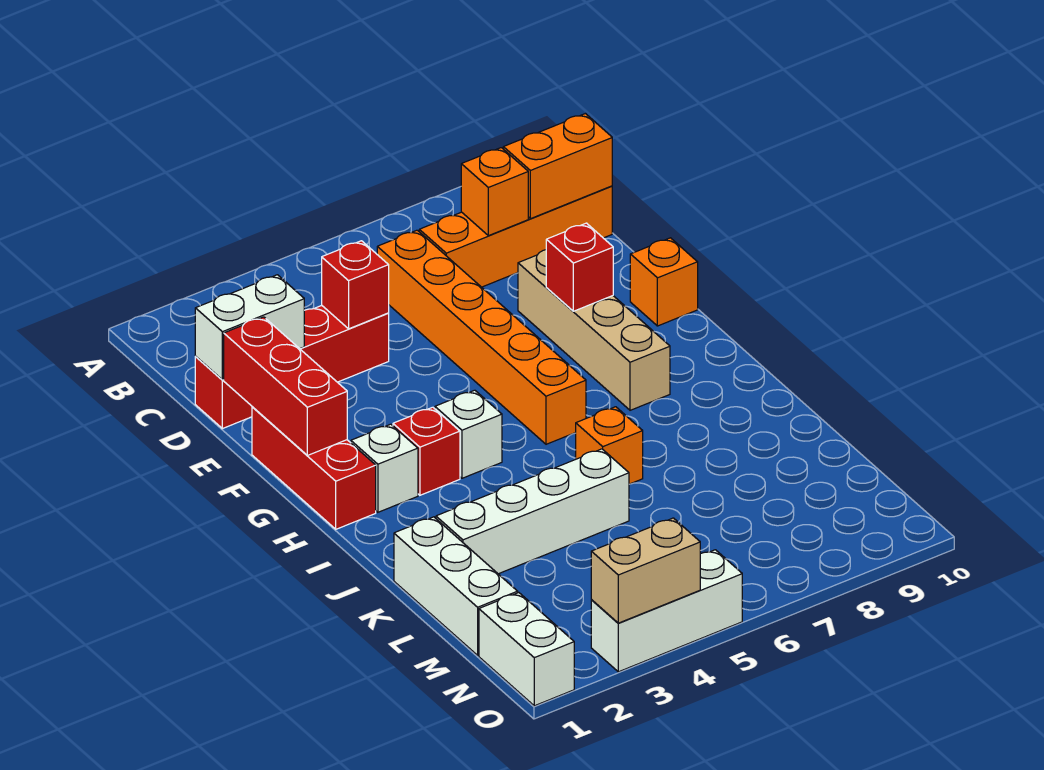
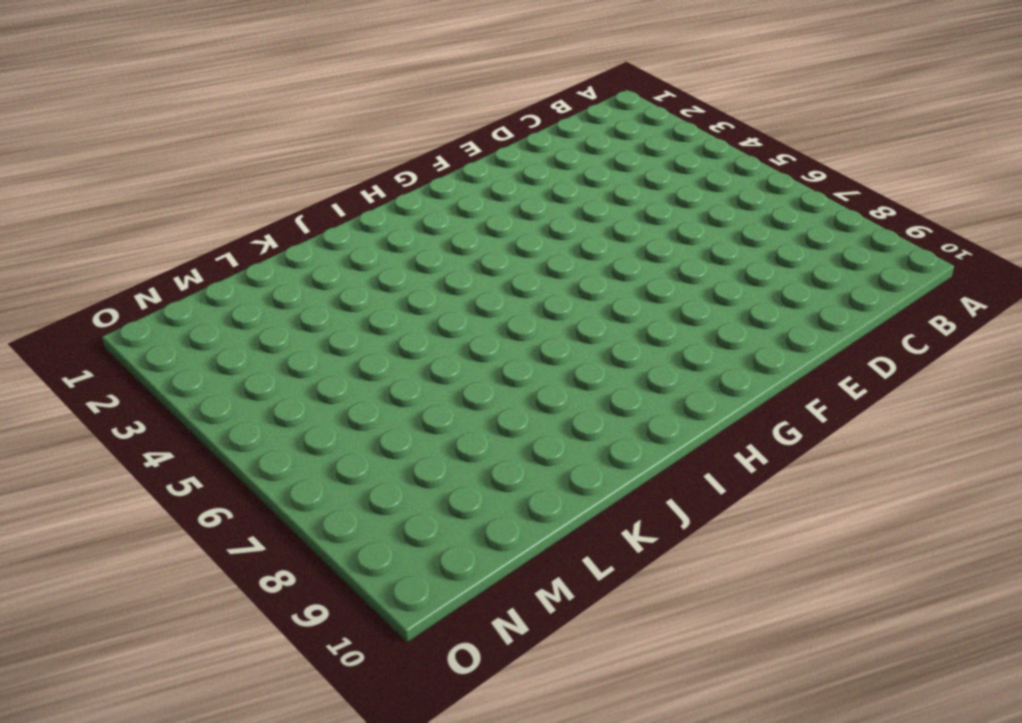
none -> orange brick C6:H6 level 1
none -> orange brick C7:C10 level 1
none -> red brick D1:D4 level 1

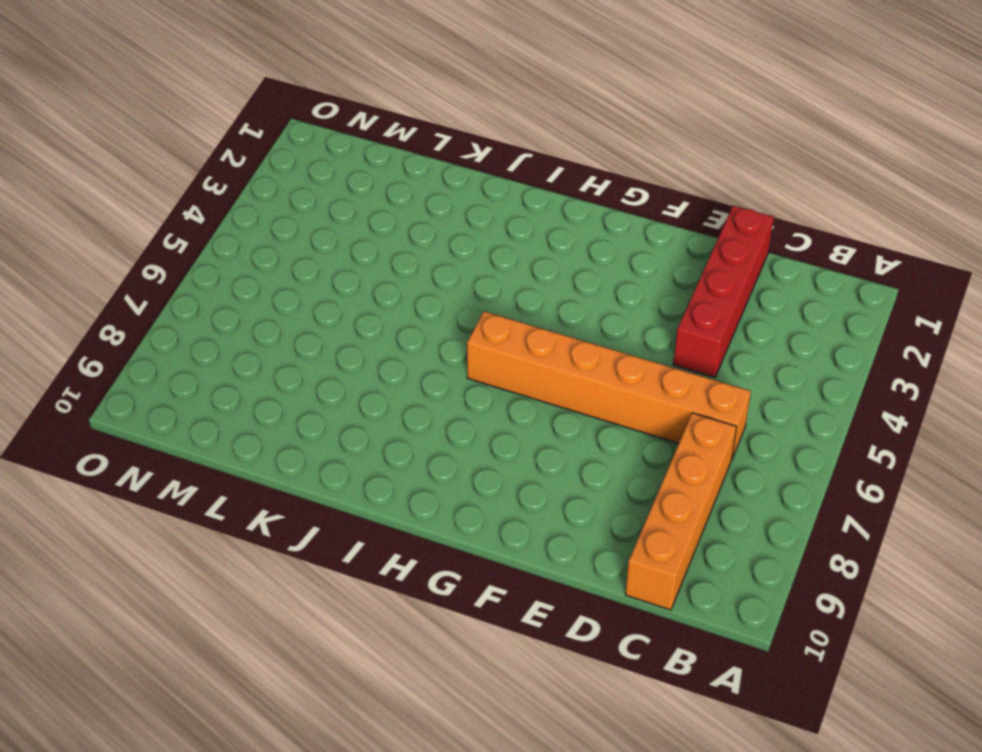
none -> tan brick E8:H8 level 1
none -> red brick F1:H1 level 1
none -> orange brick F10 level 1

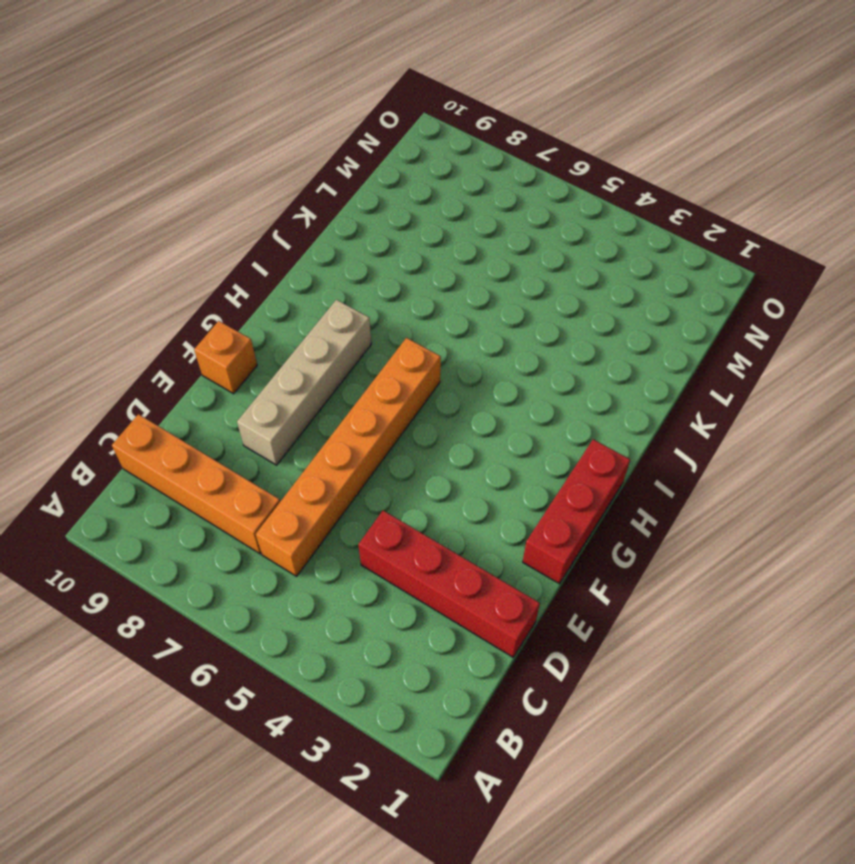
none -> white brick H2 level 1
none -> red brick H3 level 1
none -> white brick H4 level 1

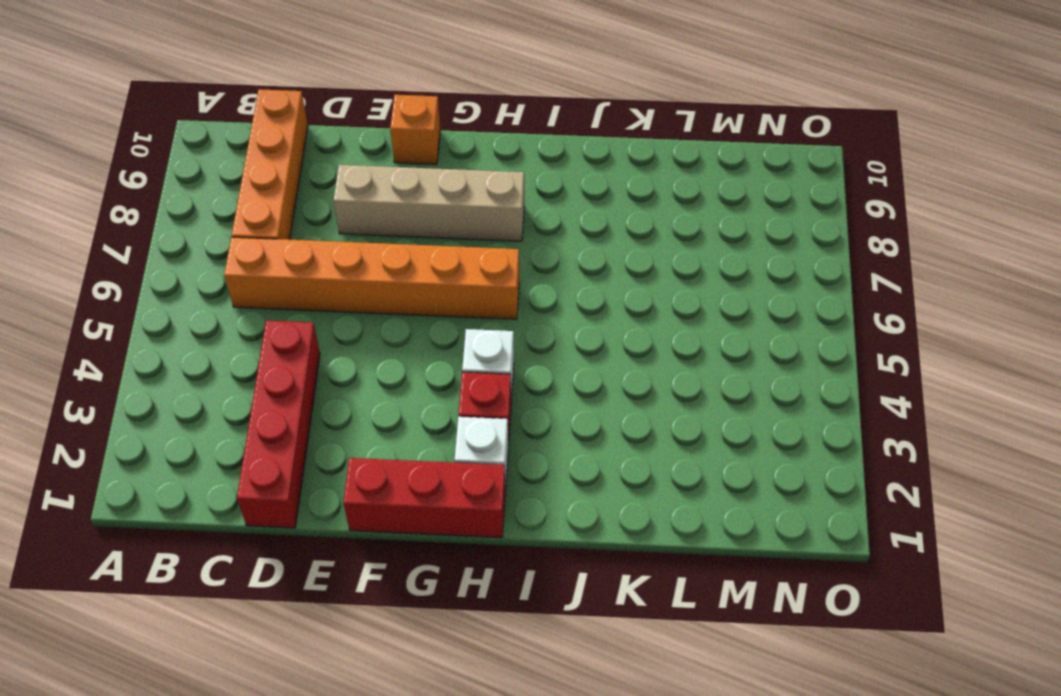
none -> orange brick J6 level 1
none -> white brick K1:M1 level 1
none -> white brick K2:K5 level 1

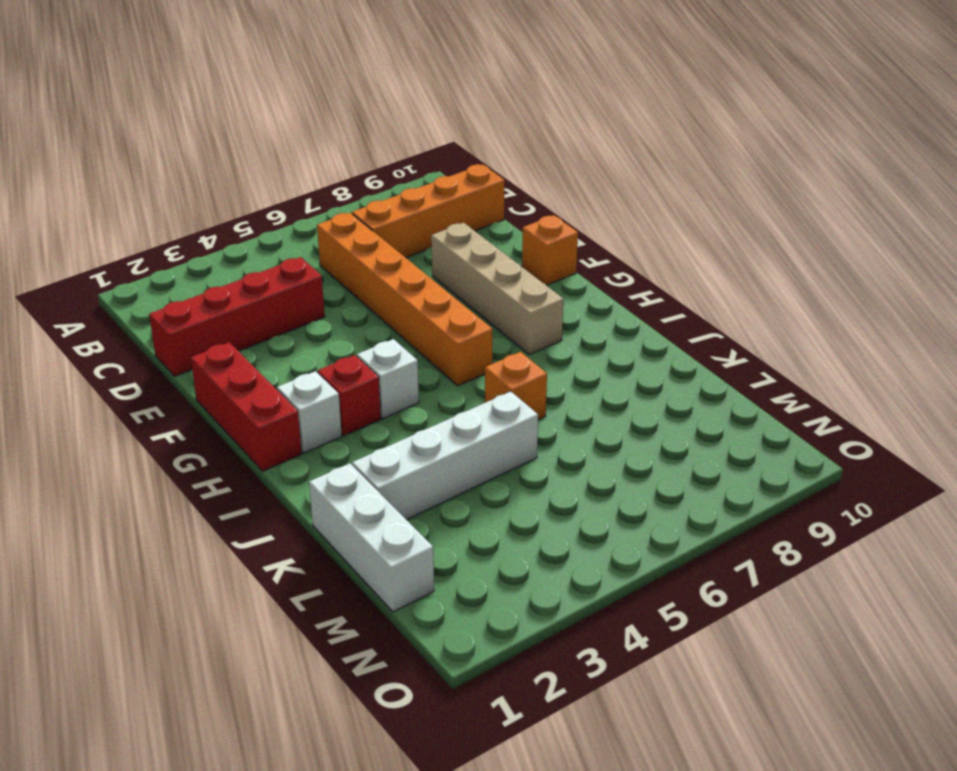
none -> white brick N1:O1 level 1
none -> white brick O3:O5 level 1
none -> orange brick C8 level 2

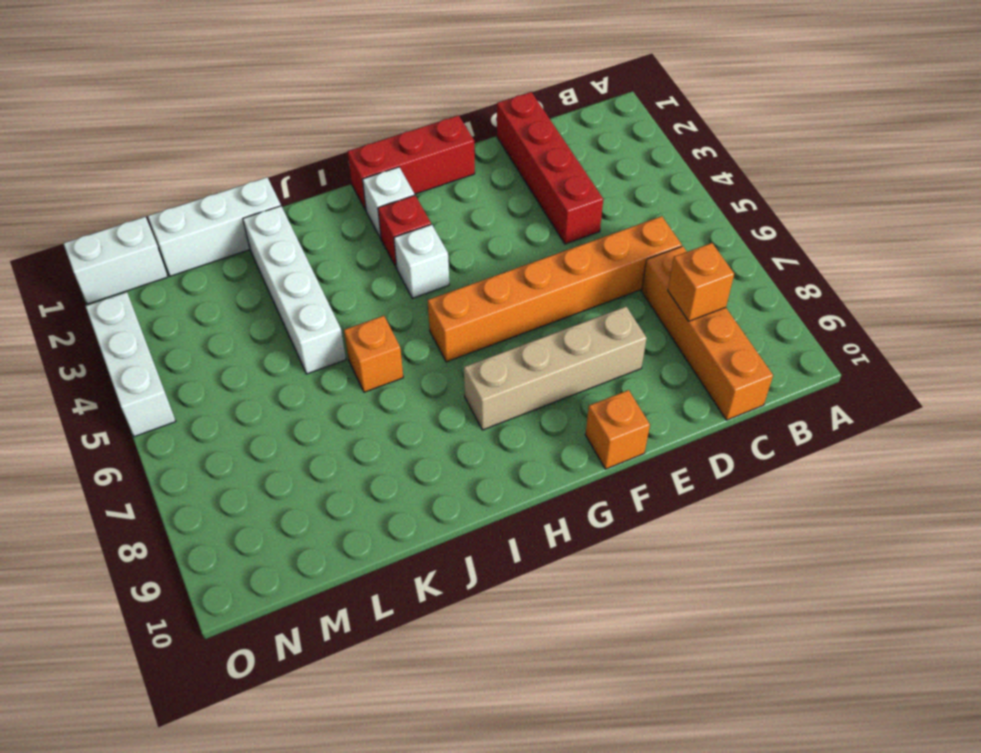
none -> orange brick C9:C10 level 2
none -> white brick D1:D2 level 2
none -> red brick D4 level 2

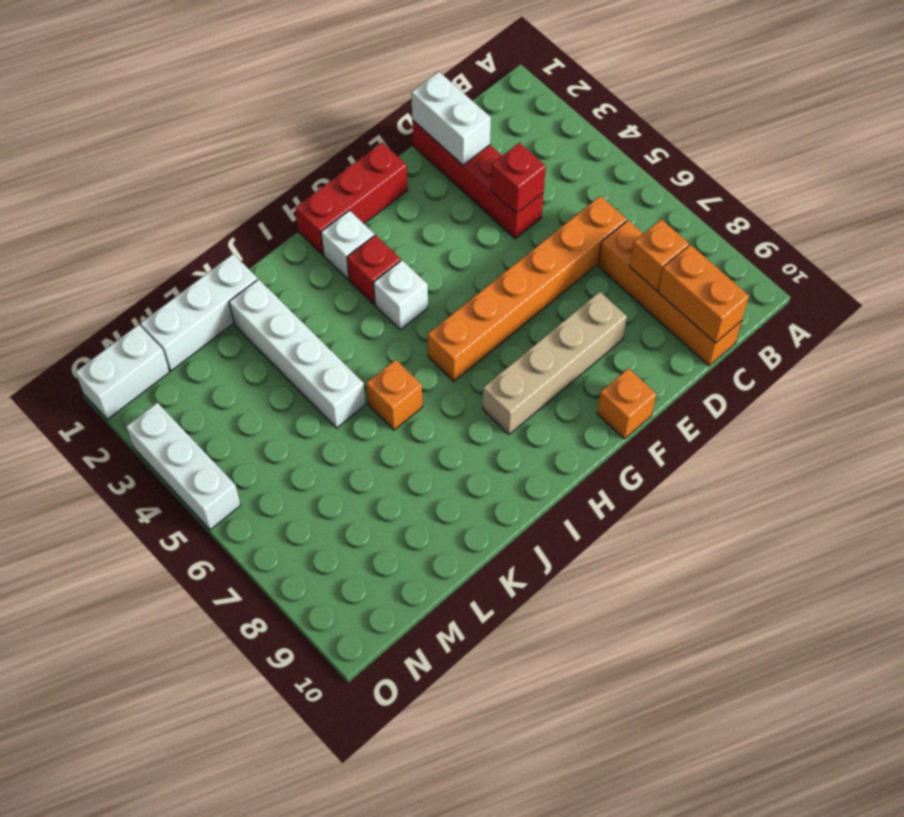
none -> red brick E1:G1 level 2
none -> red brick F8 level 2
none -> tan brick O3:O4 level 2

